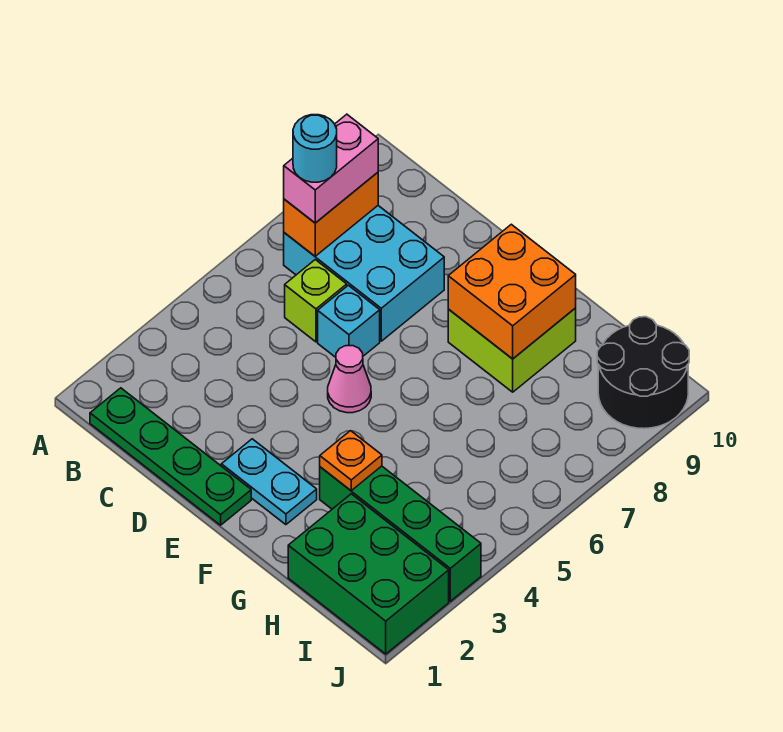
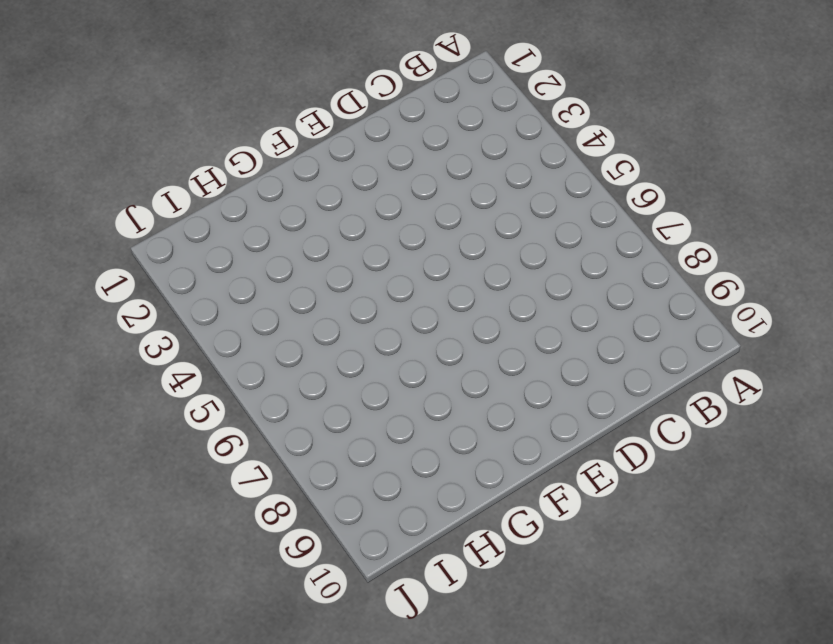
none -> green plate B1:E1 level 1
none -> cyan brick B7:D8 level 1
none -> lime brick C6 level 1

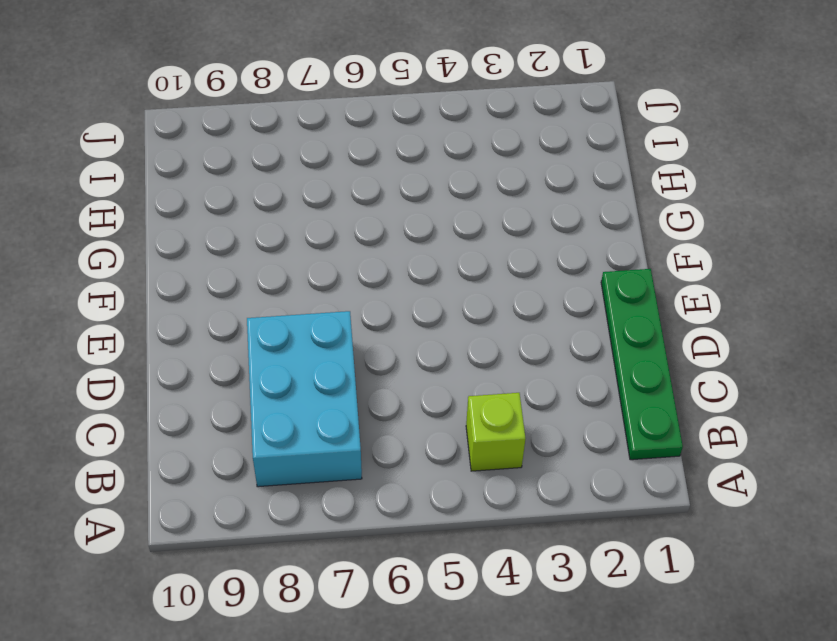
lime brick B4 level 1 -> lime brick C6 level 1
none -> cyan brick D6 level 1
none -> cyan plate E2:F2 level 1
none -> pink cone E5 level 1

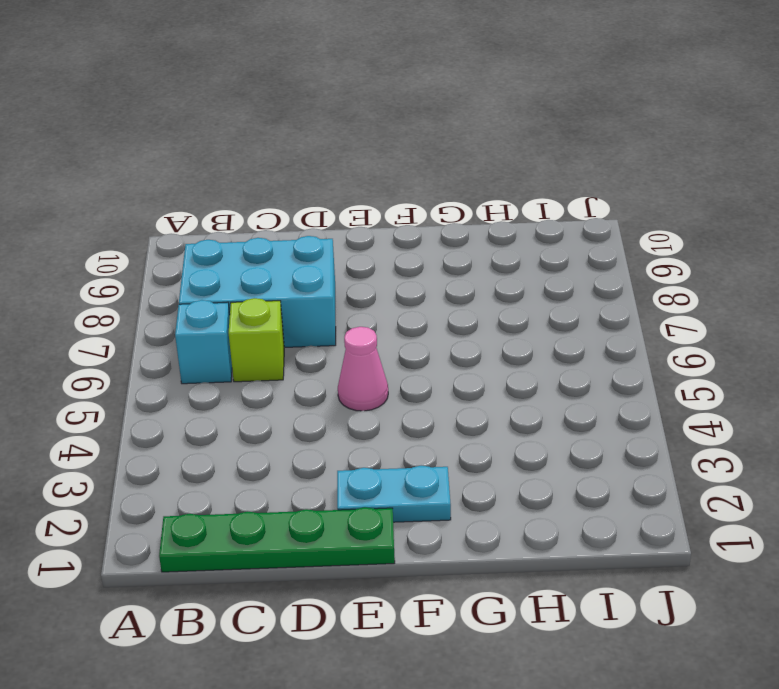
cyan brick B6 level 1 -> cyan brick D6 level 1
none -> lime brick F8:G9 level 1
none -> green brick G3:J3 level 1
none -> green brick H1:J2 level 1

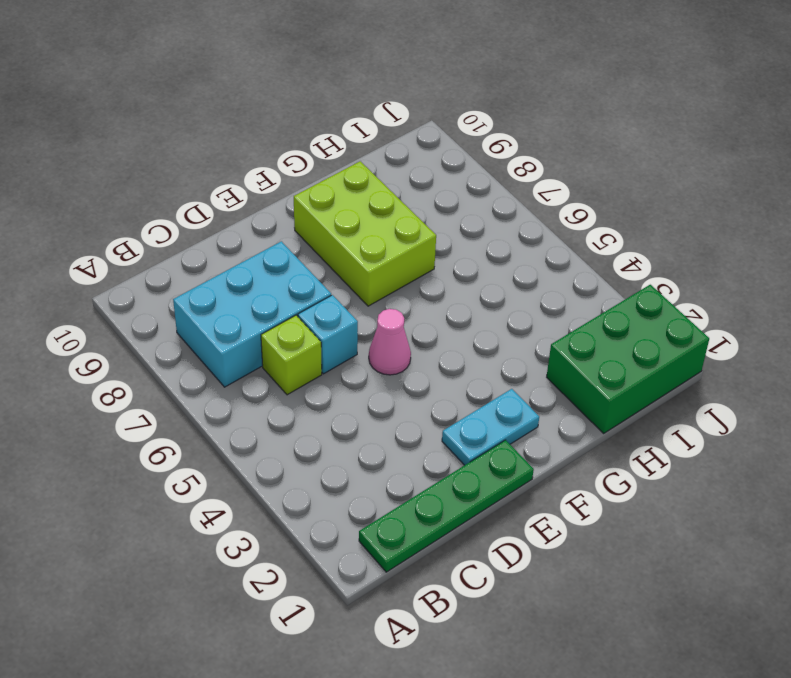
lime brick F7:G9 level 1 -> lime brick F8:G9 level 1
none -> green brick G3:J3 level 1
none -> black round brick I9:J10 level 1
none -> orange brick B7:B8 level 2

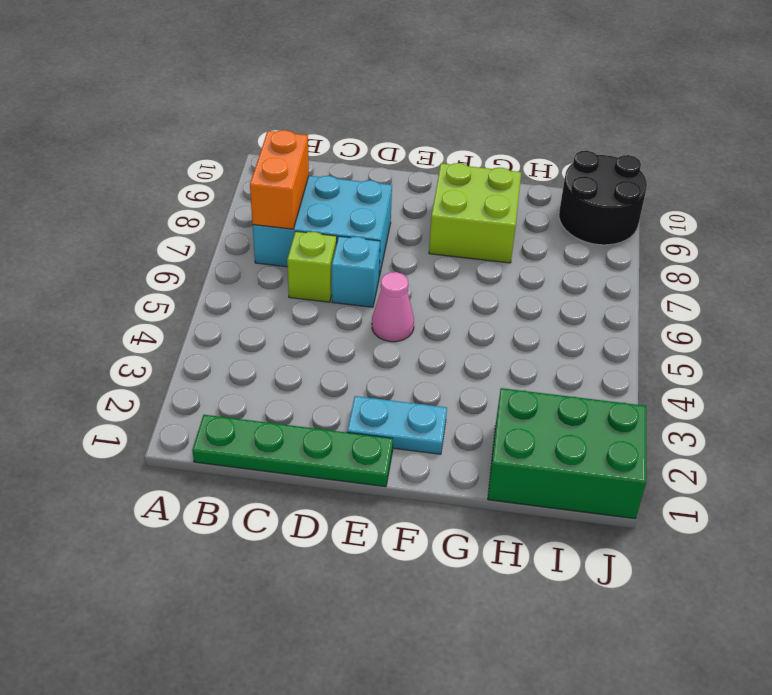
none -> green brick G3:J3 level 1
none -> orange brick F8:G9 level 2
none -> orange plate G3 level 2

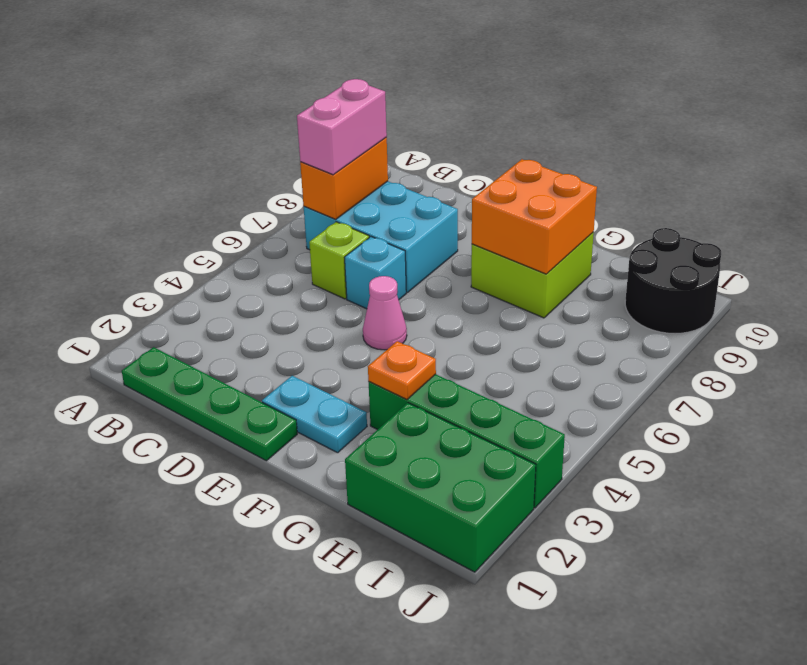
none -> cyan round brick B7 level 4

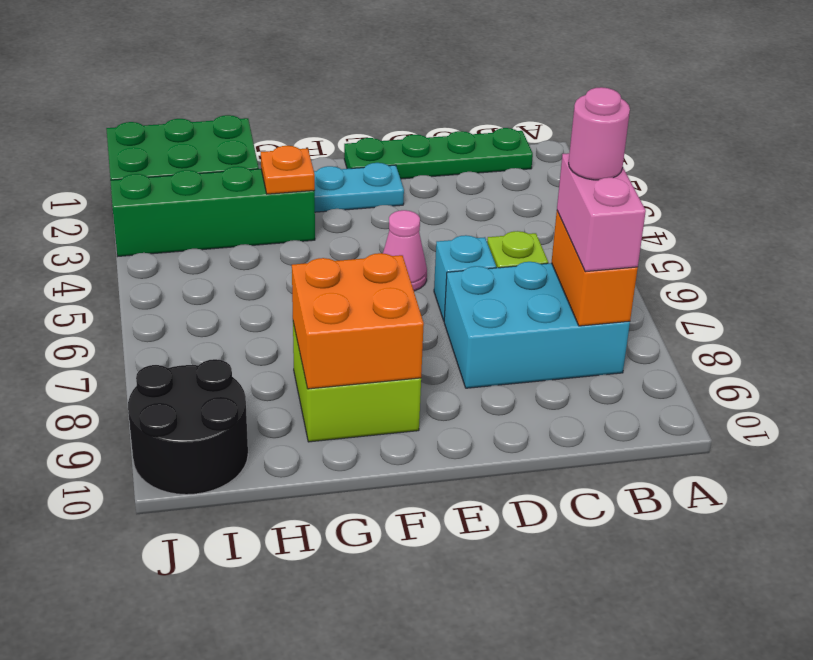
pink round brick B7 level 4 -> cyan round brick B7 level 4

